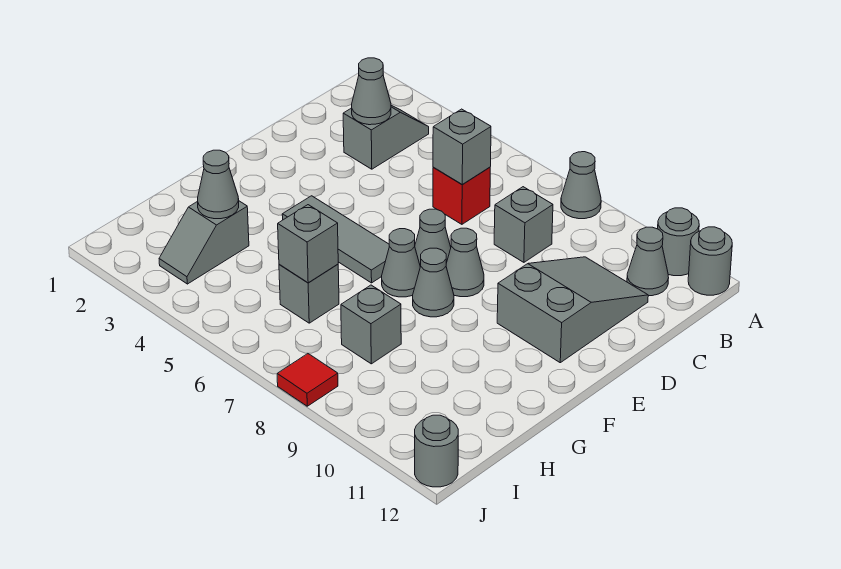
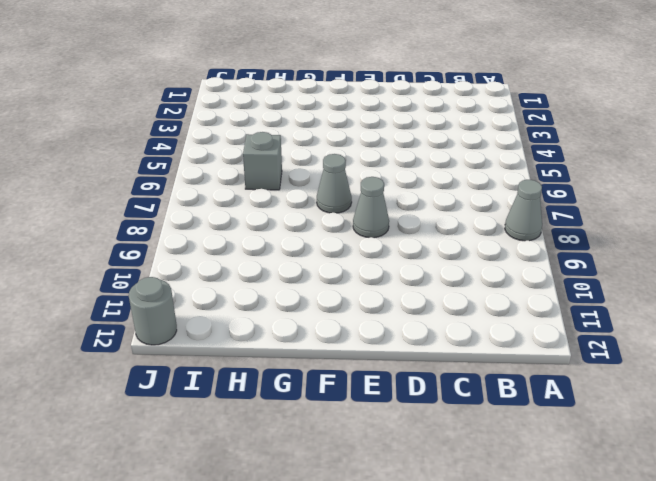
none -> grey round brick A11 level 1
none -> grey round brick A12 level 1
none -> grey slope B3:C3 level 1 top C

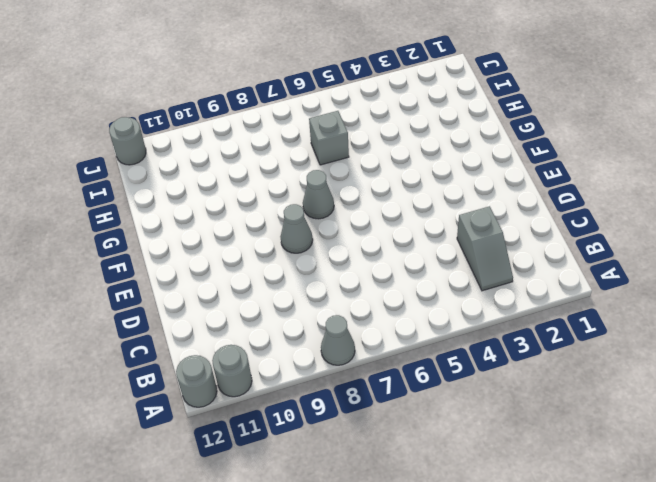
none -> grey cone B11 level 1
none -> red brick C6 level 1
none -> grey brick C8 level 1

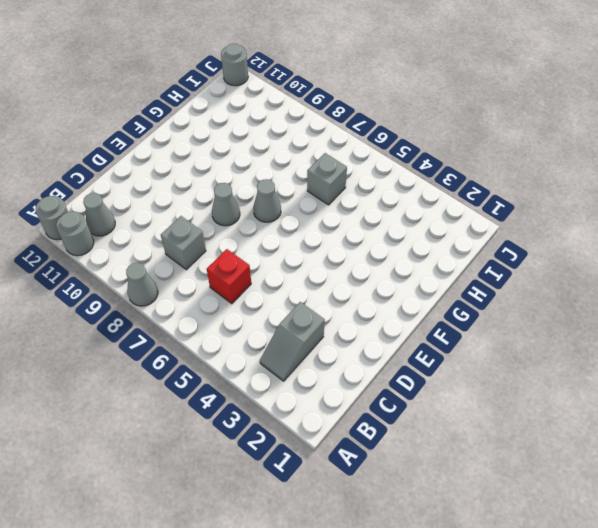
none -> grey slope C10:E11 level 1 top E
none -> grey cone E7 level 1
none -> grey tile F4:F6 level 1

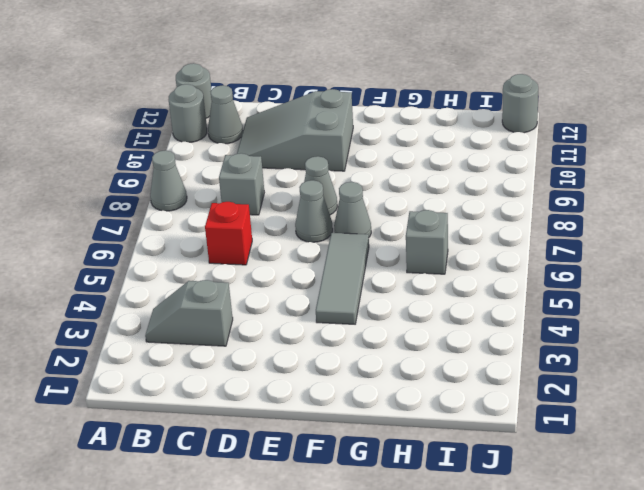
none -> grey cone F8 level 1
none -> grey slope H3:I3 level 1 top H
none -> grey brick H8 level 1

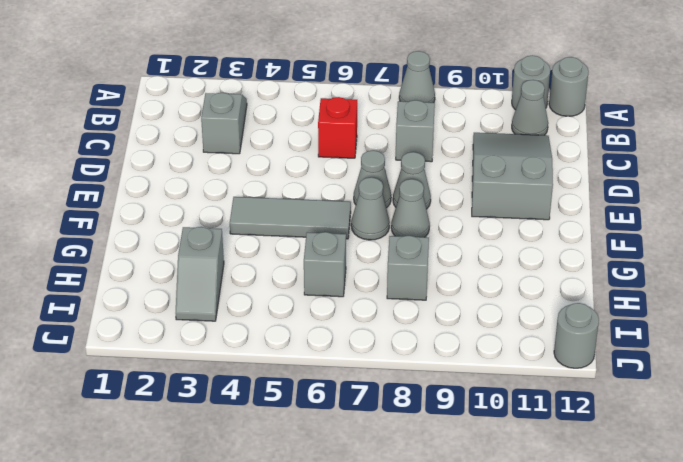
none -> red tile J8 level 1
none -> grey cone C3 level 2
none -> grey brick C6 level 2

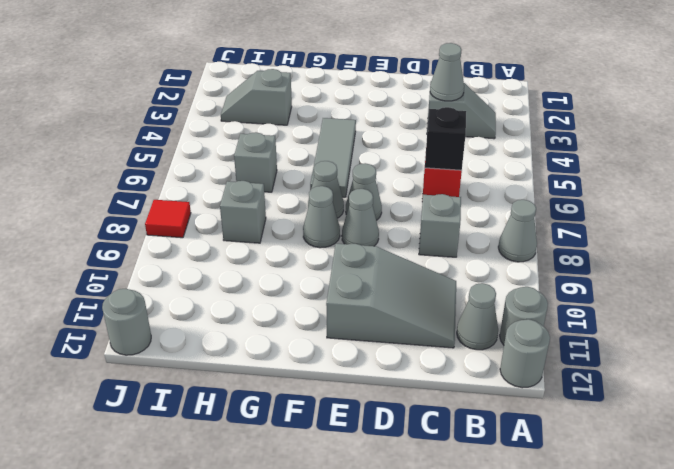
black brick C6 level 2 -> grey brick C6 level 2
none -> grey cone H3 level 2
none -> grey brick H6 level 2

